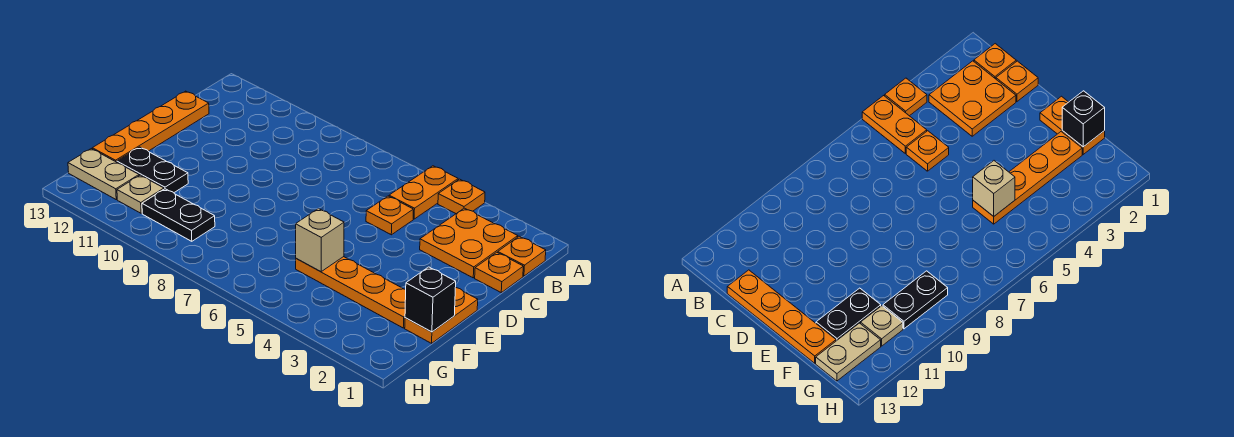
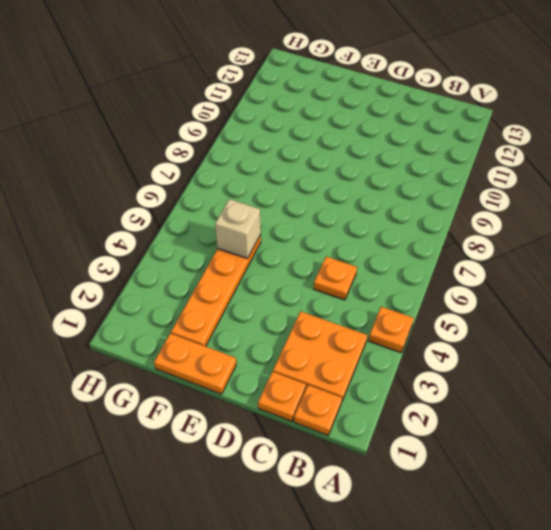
none -> orange plate A5:B5 level 1
none -> orange plate C13:F13 level 1
none -> black plate F11:F12 level 1

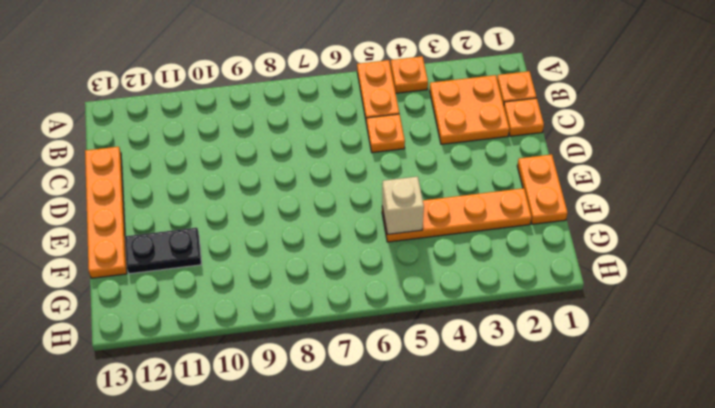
none -> black plate G9:G10 level 1
none -> tan plate G11 level 1
none -> tan plate G12:G13 level 1

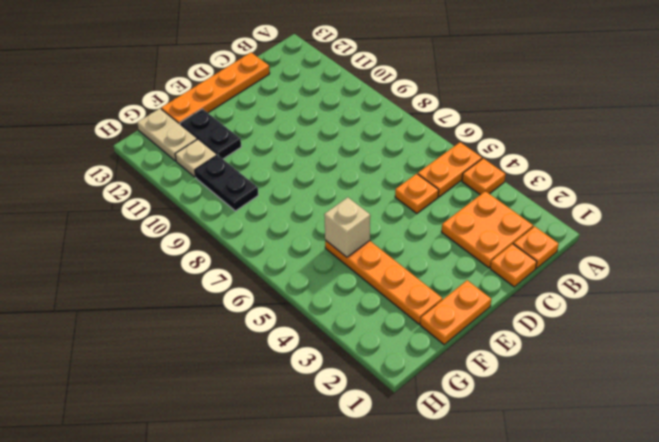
none -> black brick F1 level 2

